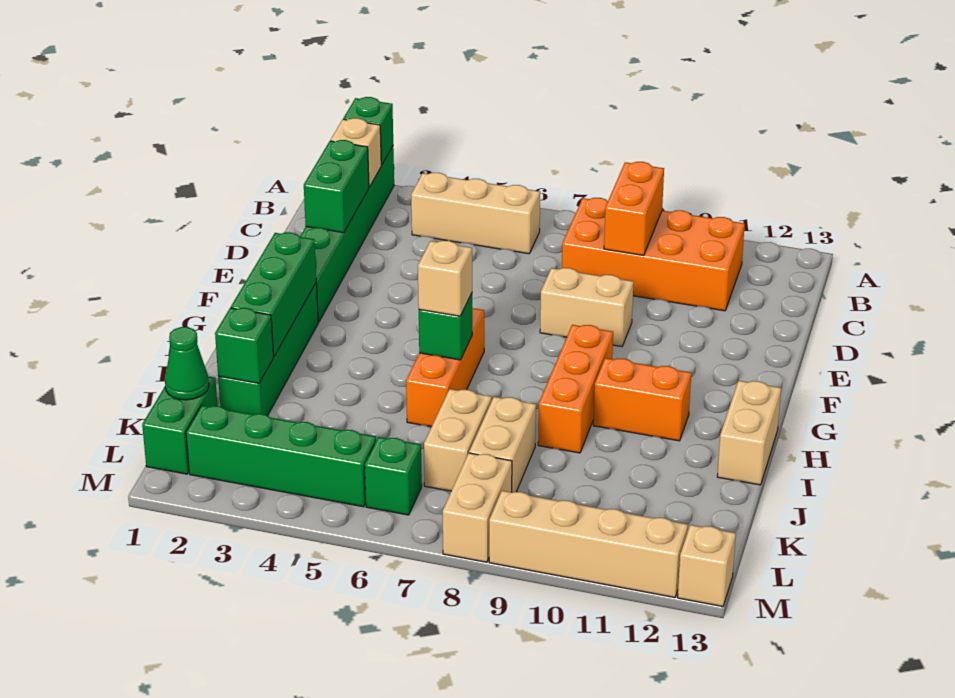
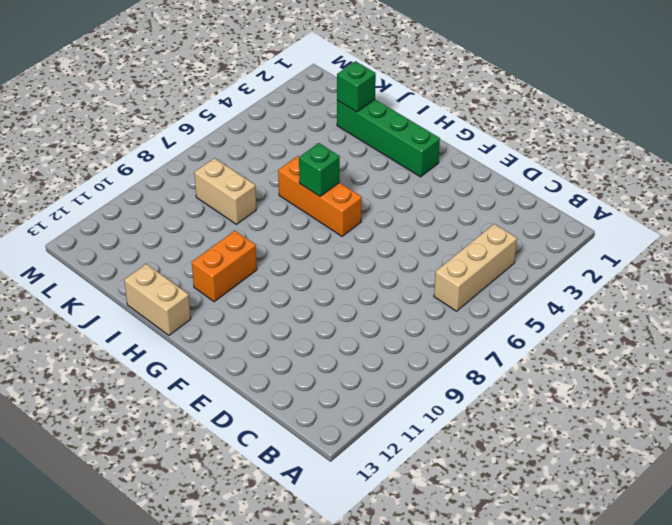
none -> green brick A2:F2 level 1
none -> orange brick B8:C11 level 1
none -> tan brick E8:E9 level 1

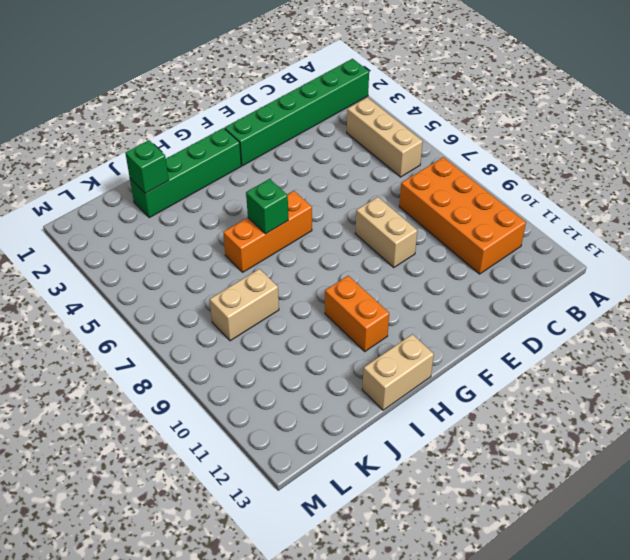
none -> orange brick G9:I9 level 1
none -> tan brick J7:K7 level 1
none -> green brick K1:L1 level 1

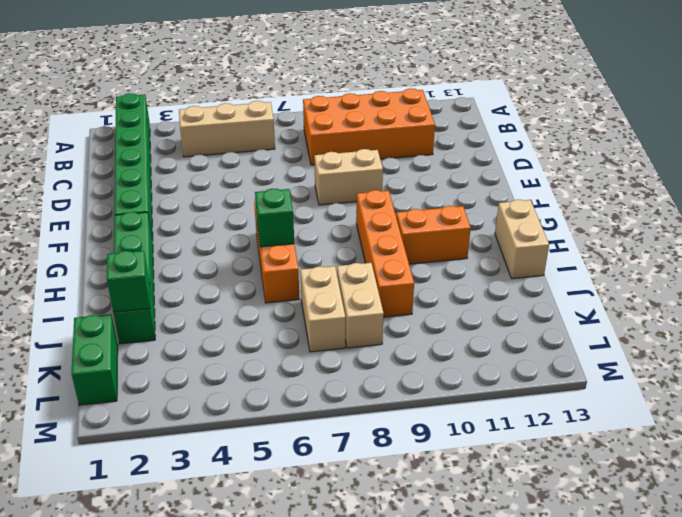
orange brick G9:J9 level 1 -> orange brick G9:I9 level 1
none -> green brick L2:L5 level 1
none -> green brick L6 level 1
none -> tan brick L8:M8 level 1

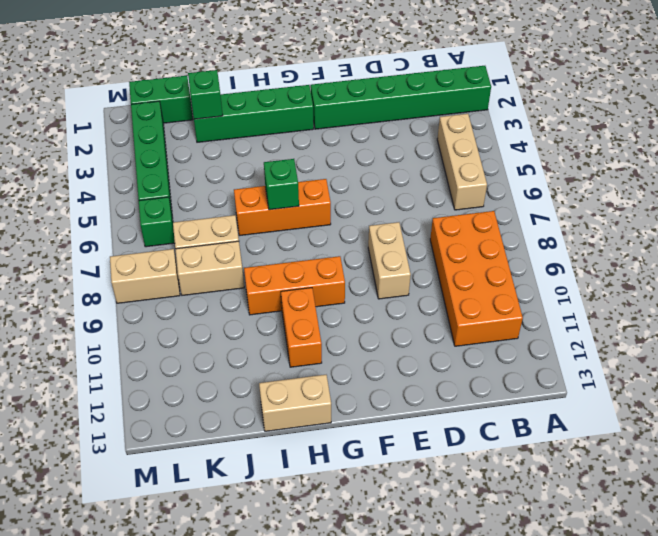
none -> tan brick M9:M12 level 1
none -> tan brick M13 level 1
none -> green brick A2 level 2

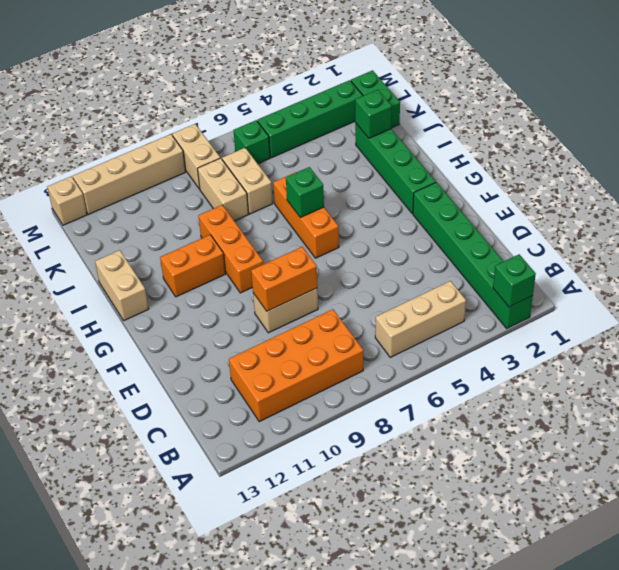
orange brick E8:E9 level 2 -> orange brick B9:C9 level 2
none -> tan brick B2 level 2
none -> green brick C2:D2 level 2
none -> green brick G2:I2 level 2

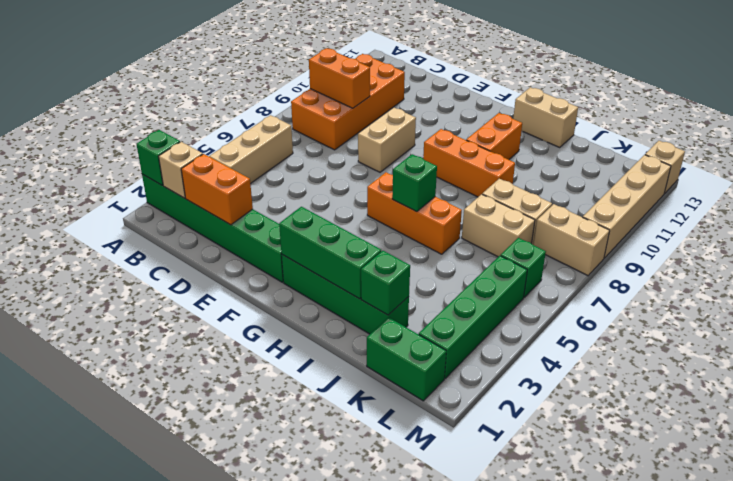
orange brick C2:D2 level 2 -> green brick C2:D2 level 2
none -> green cone K1 level 2
none -> tan brick H6 level 3

